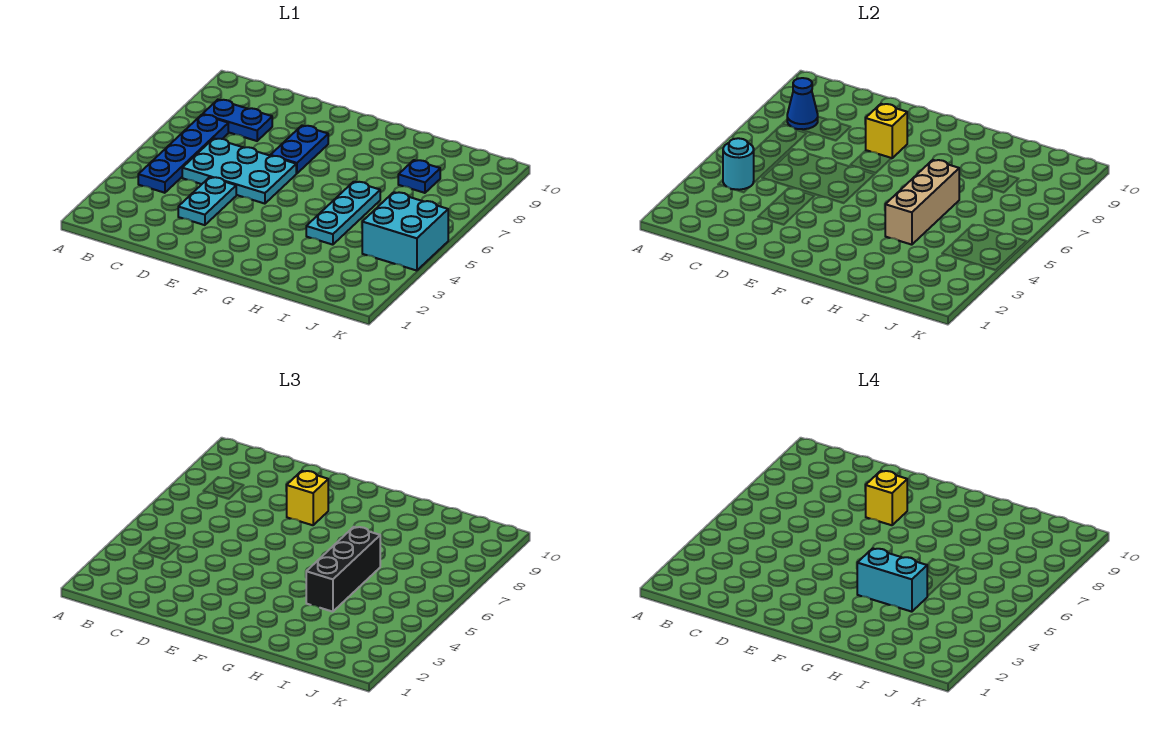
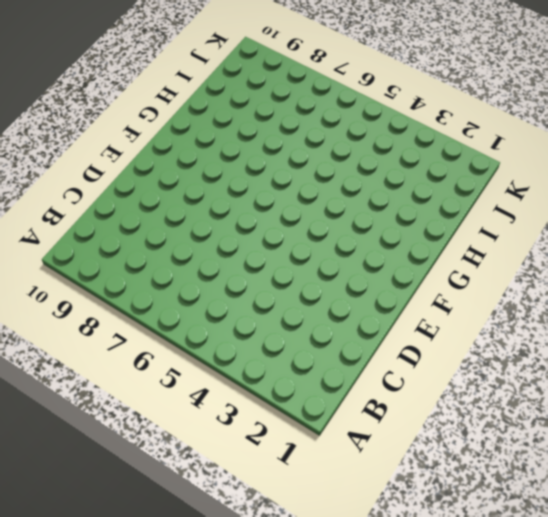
none -> blue plate B4:B7 level 1
none -> blue plate B8:C8 level 1
none -> cyan plate C5:E6 level 1

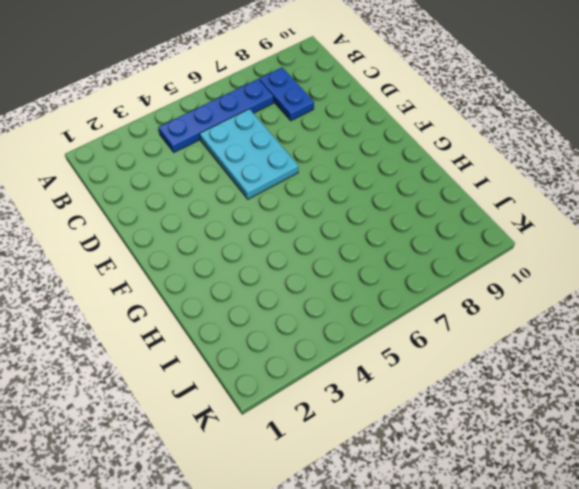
none -> cyan plate D3:D4 level 1
none -> blue plate E7:E8 level 1
none -> cyan plate H4:H6 level 1

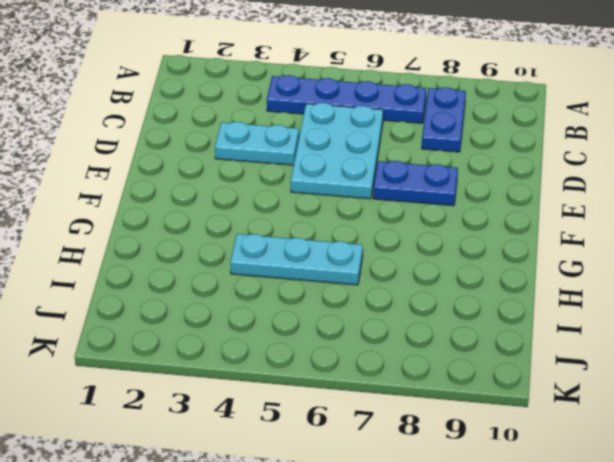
none -> blue plate I8 level 1
none -> cyan brick J4:K5 level 1
none -> cyan round brick B4 level 2

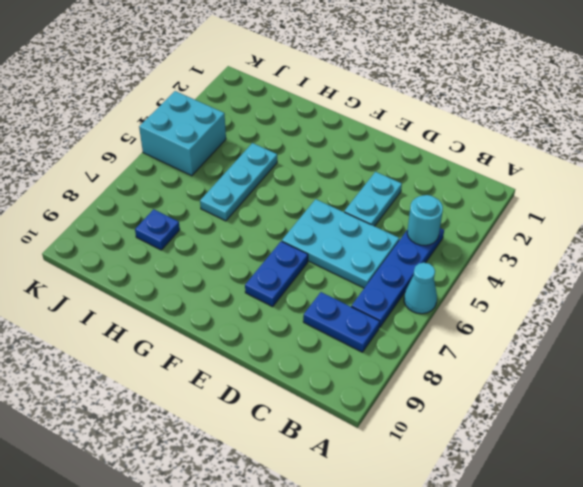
cyan cone A6 level 1 -> none
none -> blue cone B8 level 2
none -> yellow brick E8 level 2
none -> tan brick H4:H6 level 2

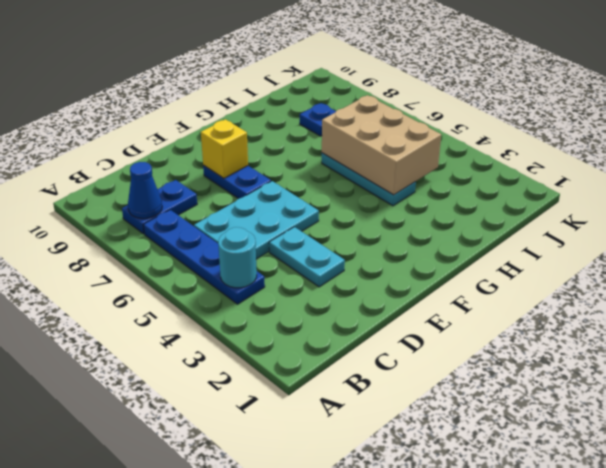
tan brick H4:I6 level 2 -> tan brick H4:H6 level 2
none -> cyan brick J4:K5 level 1
none -> yellow brick E8 level 3
none -> black brick H4:H6 level 3

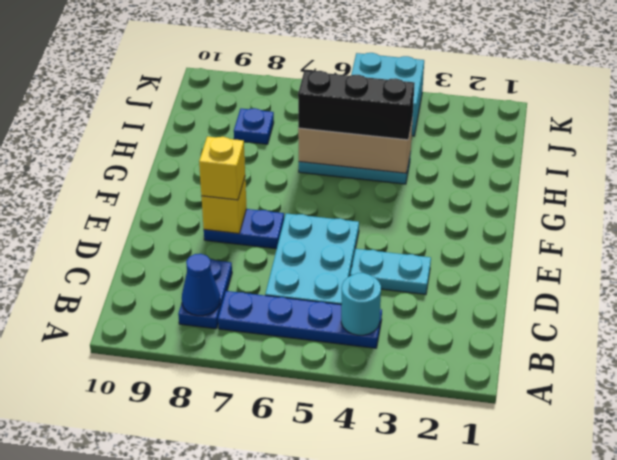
none -> yellow brick E8 level 4
none -> cyan brick G4:H4 level 4

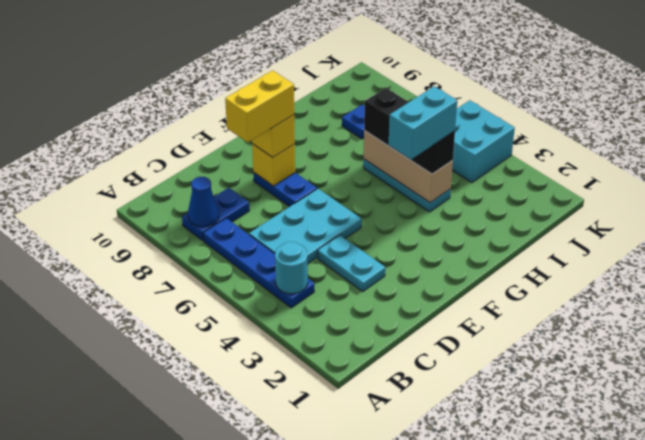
yellow brick D8:E8 level 4 -> yellow brick E8 level 4

